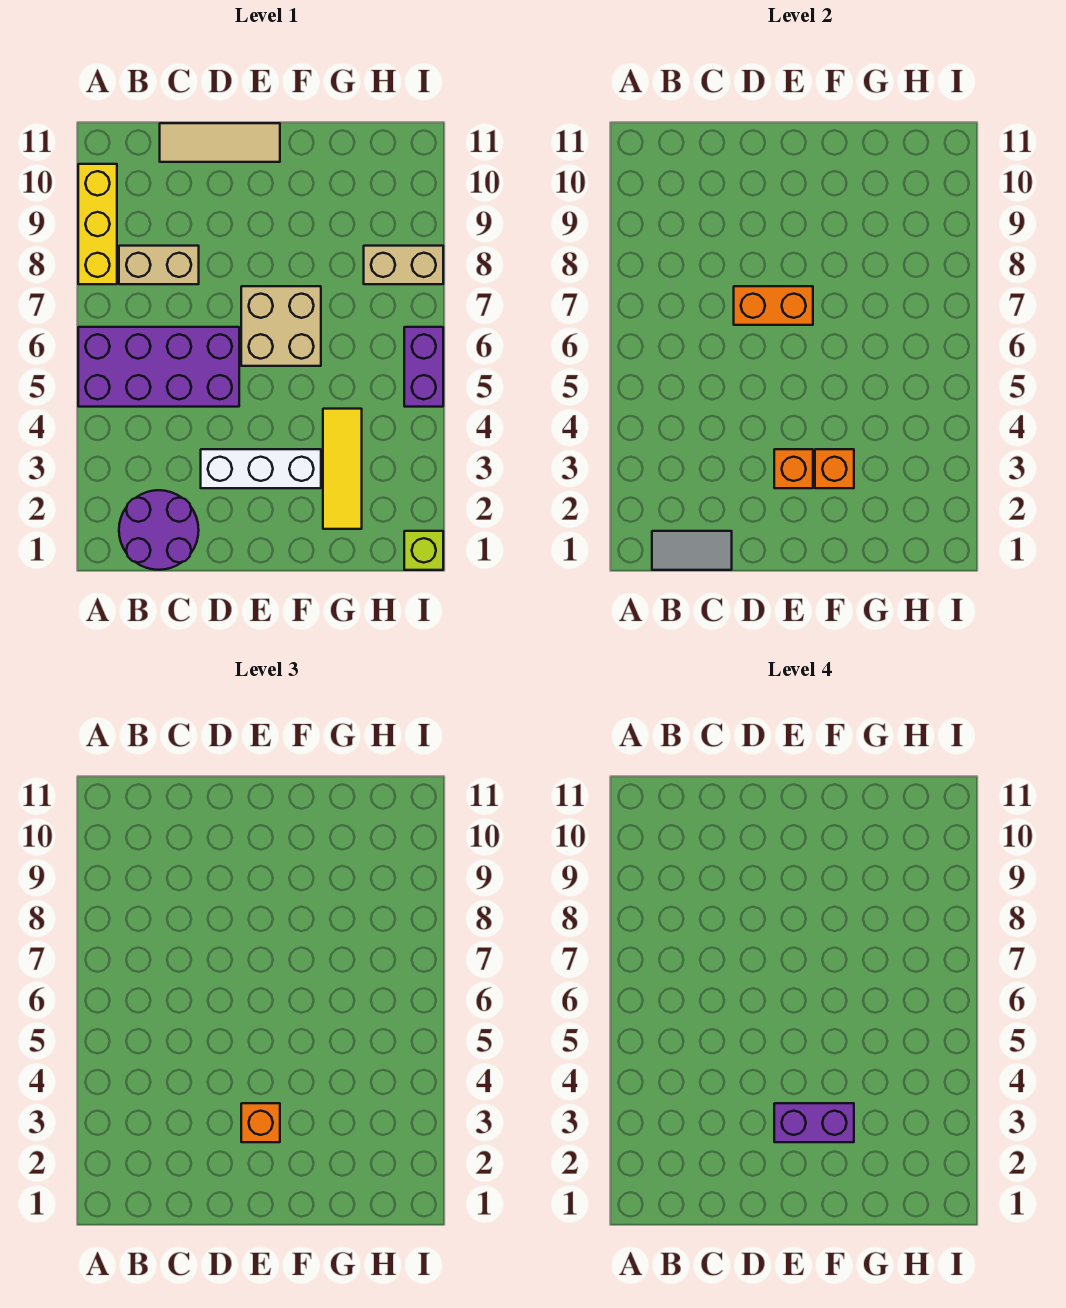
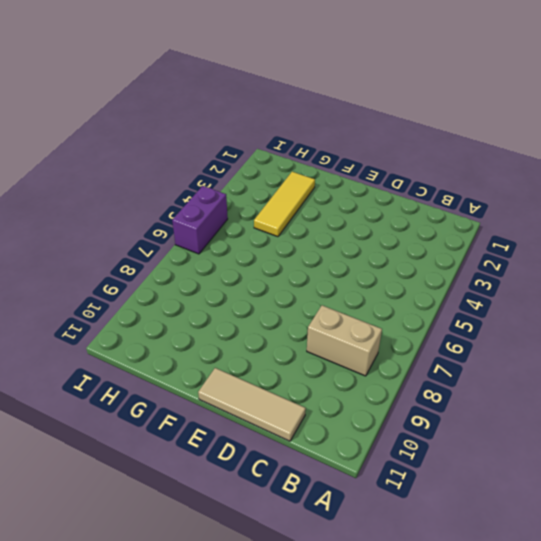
none -> purple brick A5:D6 level 1
none -> yellow brick A8:A10 level 1
none -> purple round brick B1:C2 level 1

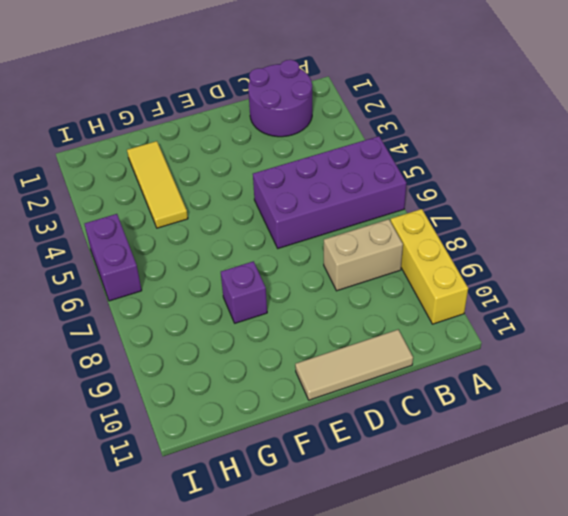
purple brick F8 level 1 -> none
none -> white brick D3:F3 level 1
none -> tan brick E6:F7 level 1
none -> tan brick H8:I8 level 1

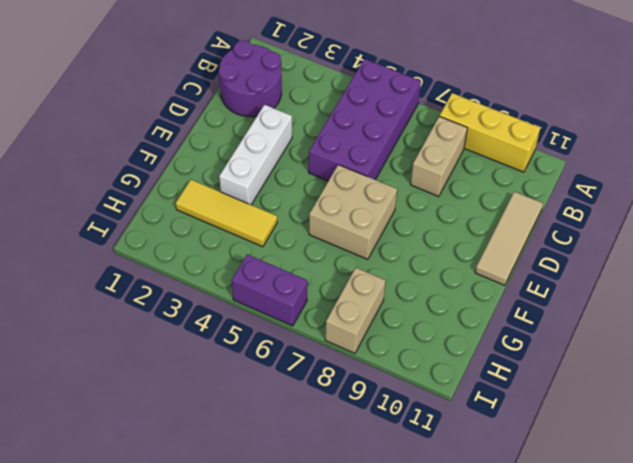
none -> lime brick I1 level 1
none -> grey tile B1:C1 level 2
none -> orange brick D7:E7 level 2

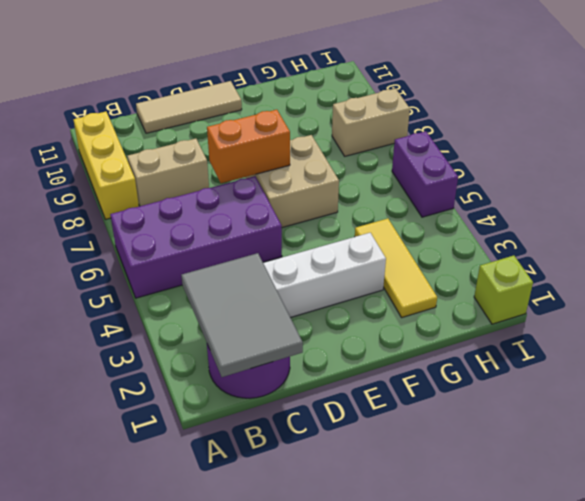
grey tile B1:C3 level 2 -> grey tile B1:C1 level 2
none -> orange brick E3 level 2
none -> orange brick F3 level 2
none -> orange brick E3 level 3

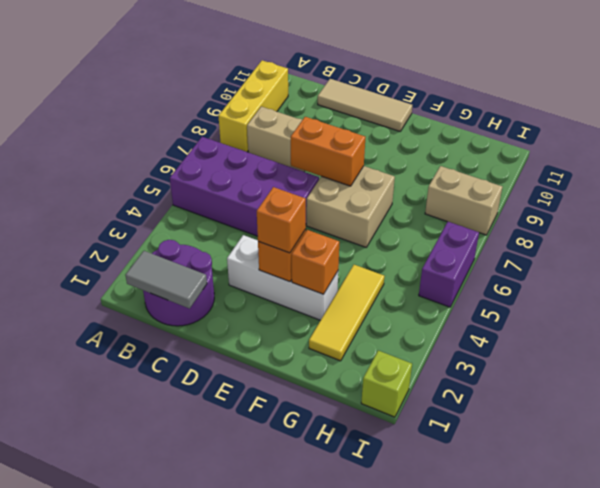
none -> purple brick E3:F3 level 4

